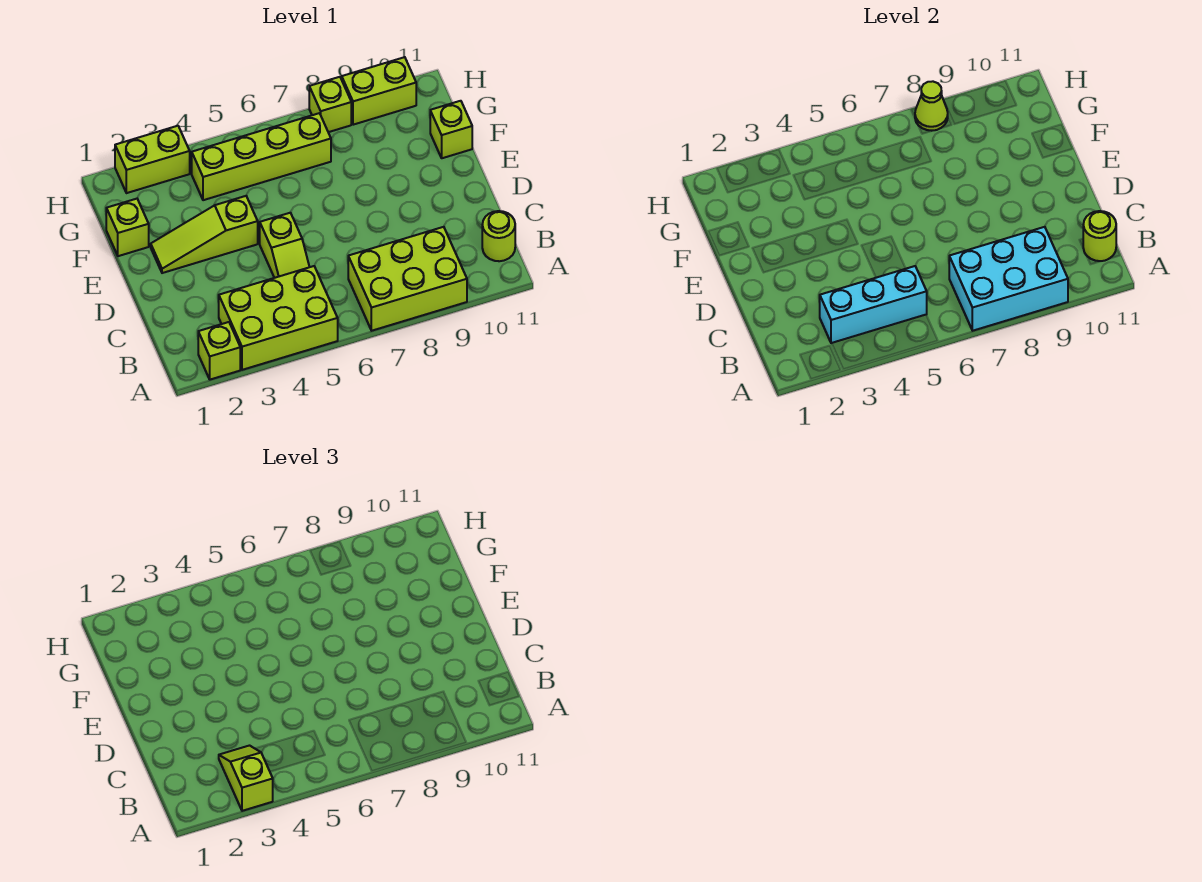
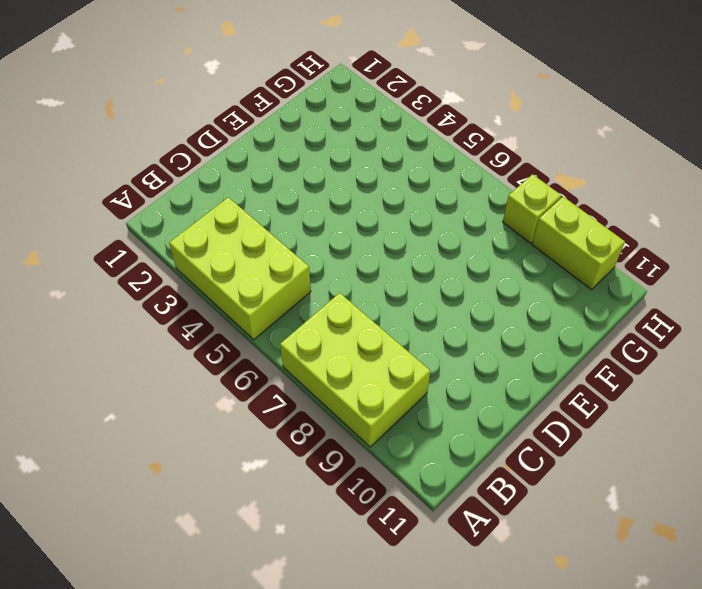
none -> lime brick A2 level 1
none -> lime round brick B11 level 1
none -> lime slope C5:D5 level 1 top D

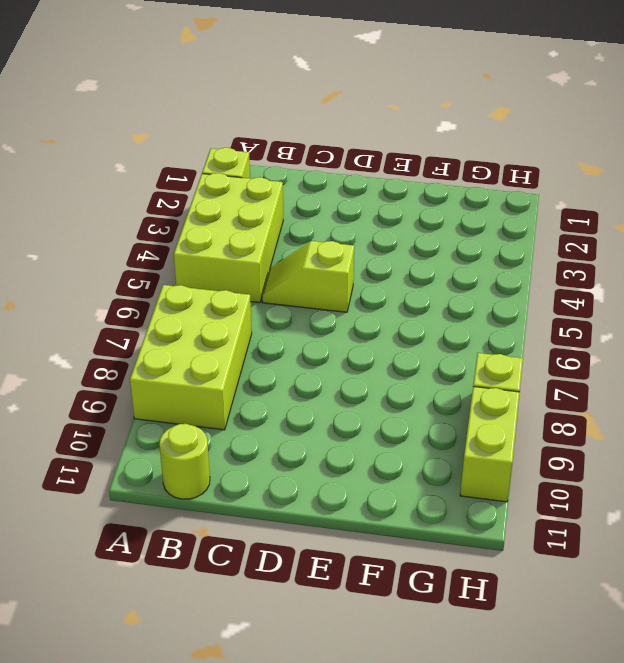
none -> lime slope E2:E4 level 1 top 4
none -> lime brick F1 level 1
none -> lime brick F11 level 1

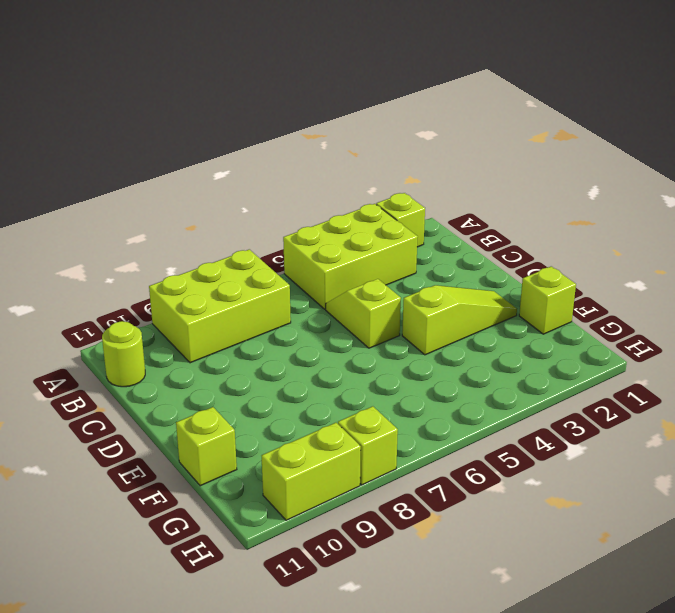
none -> lime brick G4:G7 level 1
none -> lime brick H2:H3 level 1
none -> cyan brick A7:B9 level 2

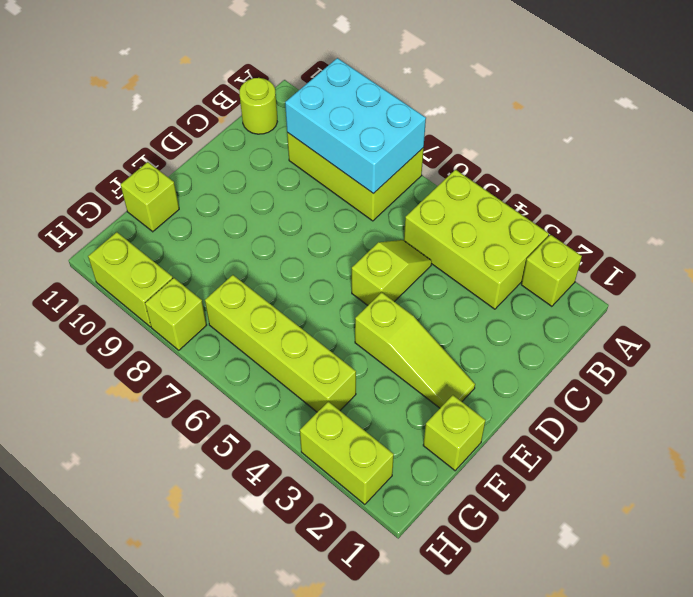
none -> cyan brick B3:B5 level 2
none -> lime round brick B11 level 2
none -> lime cone H8 level 2

